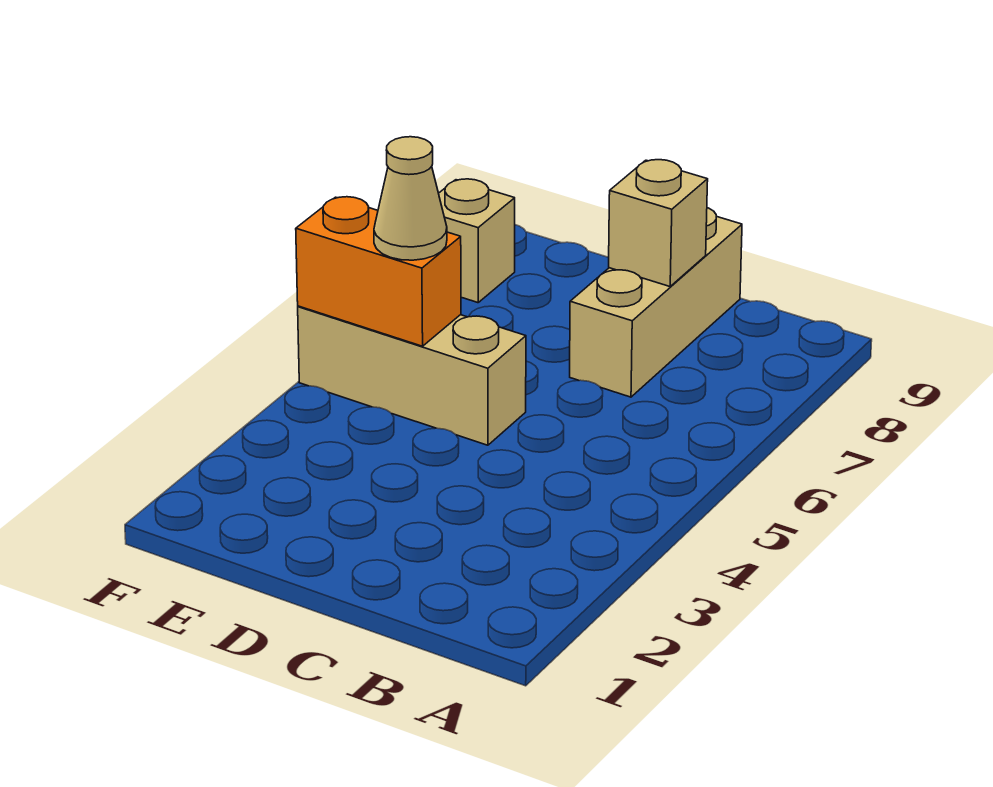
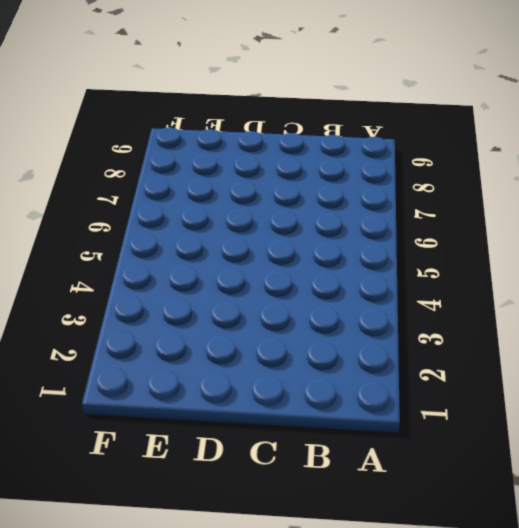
none -> tan brick C7:C9 level 1
none -> tan brick D5:F5 level 1

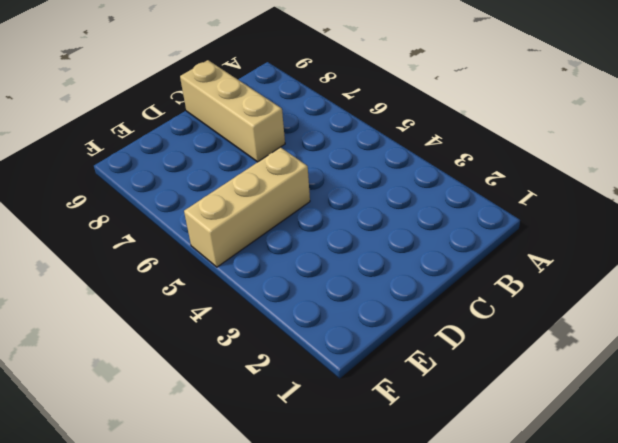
none -> tan brick F8 level 1
none -> tan brick C8 level 2

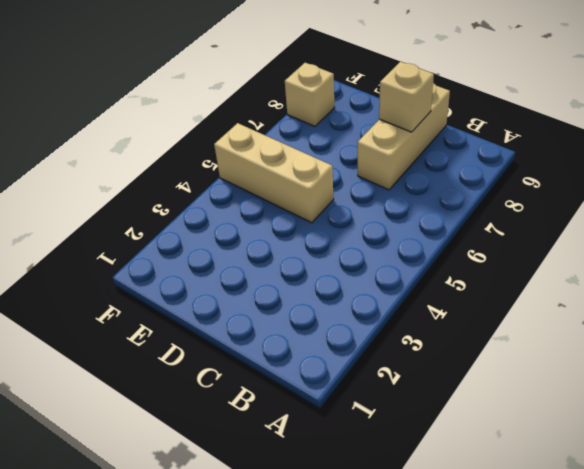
none -> orange brick E5:F5 level 2
none -> tan cone E5 level 3

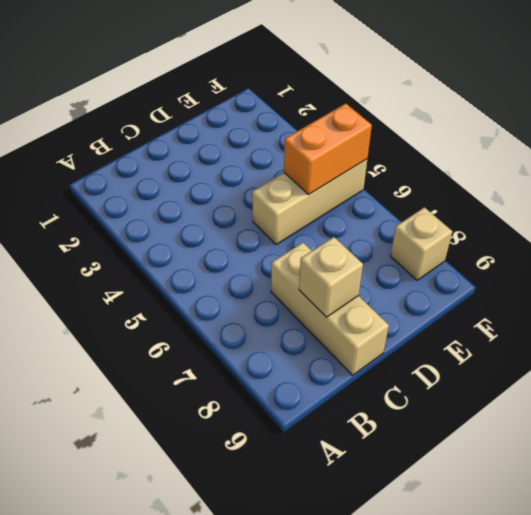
none -> tan cone E5 level 3

